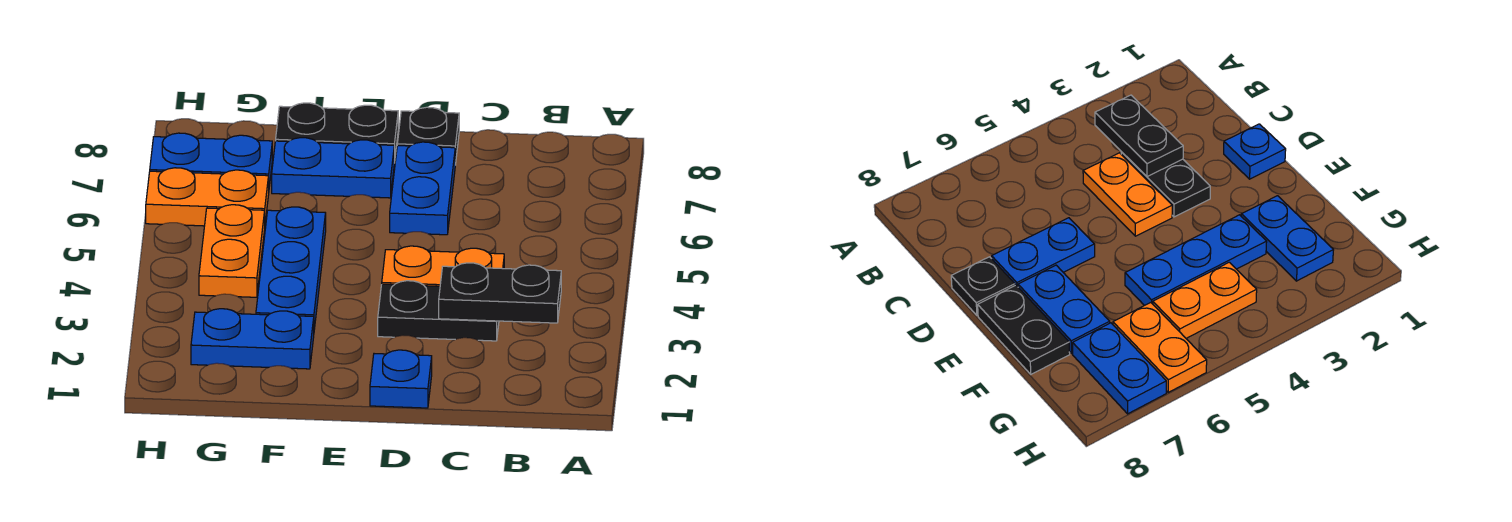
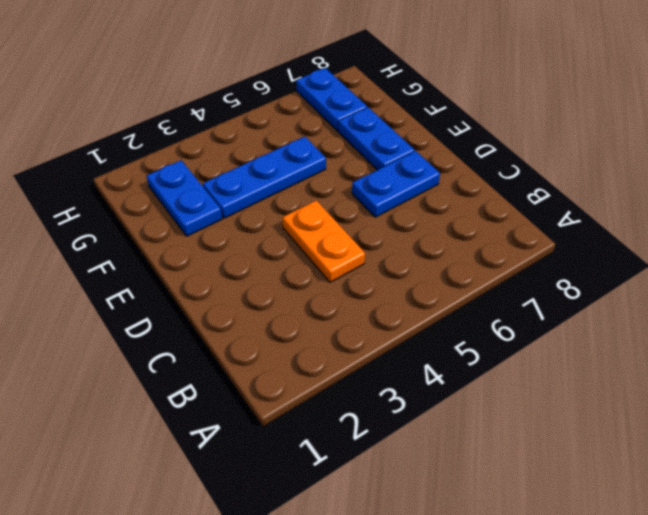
none -> black plate C3:D3 level 1
none -> blue plate D1 level 1
none -> black plate D8 level 1

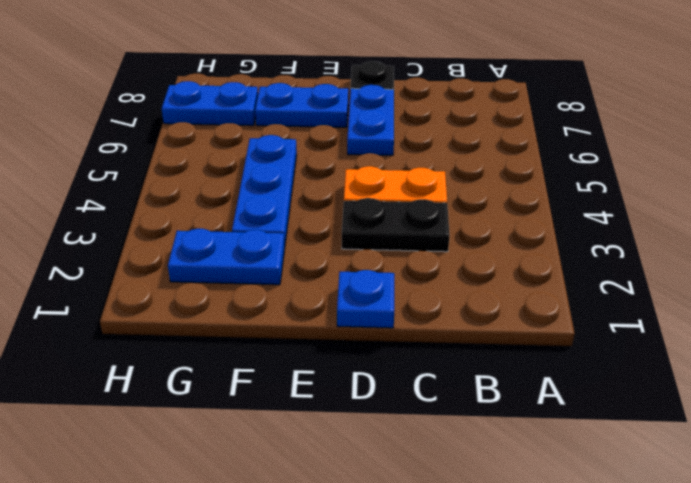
none -> black plate E8:F8 level 1
none -> orange plate G4:G5 level 1
none -> orange plate G6:H6 level 1

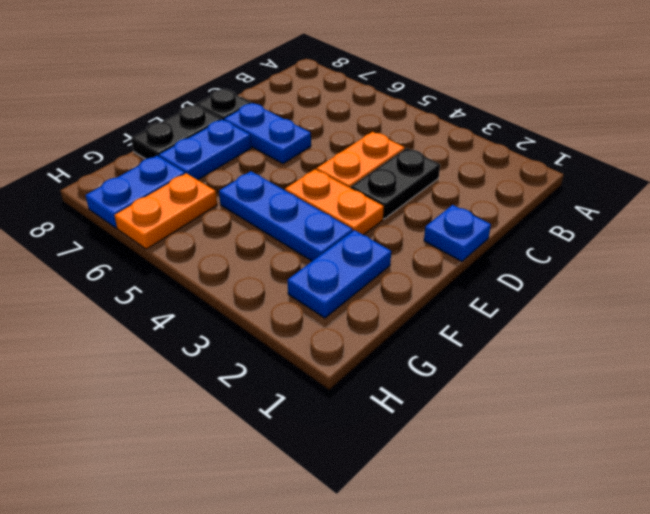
orange plate E3:E4 level 1 -> orange plate G4:G5 level 1
none -> black plate B3:C3 level 2

